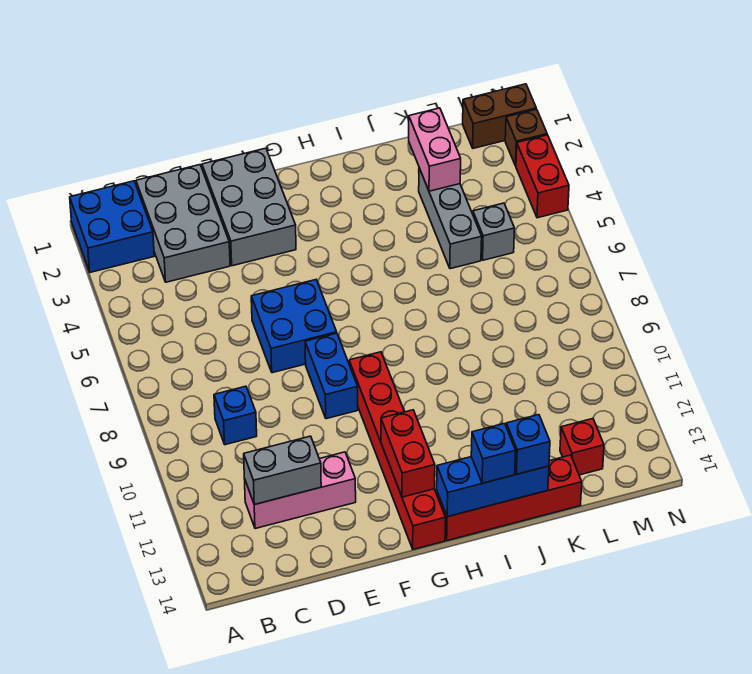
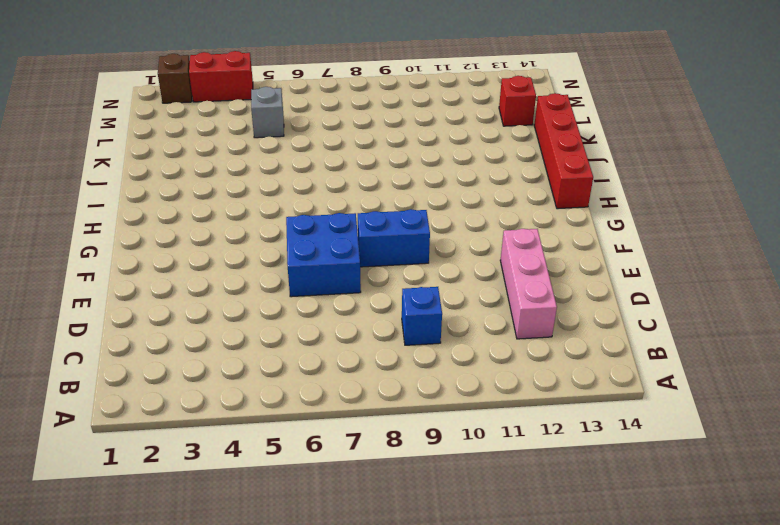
none -> blue brick A1:B2 level 1
none -> grey brick C1:D3 level 1
none -> grey brick E1:F3 level 1

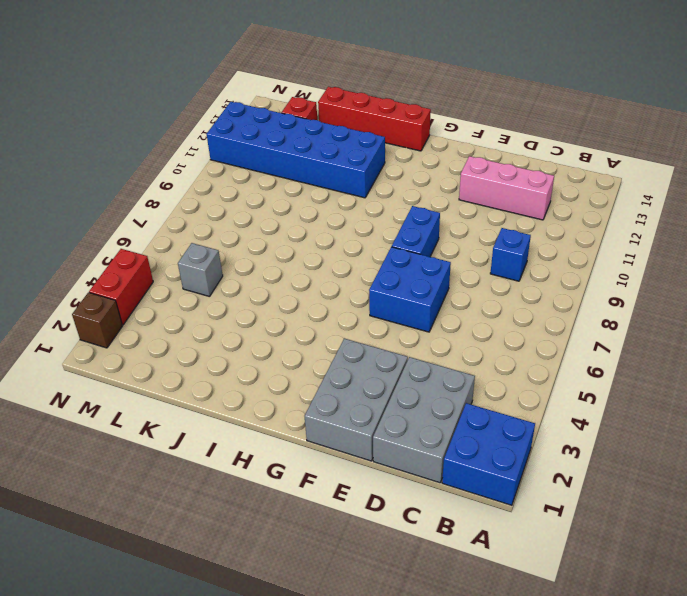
blue brick I11:N12 level 1 -> none
none -> red brick G9:G14 level 1
none -> grey brick K3:K5 level 1
none -> brown brick M1:N1 level 1

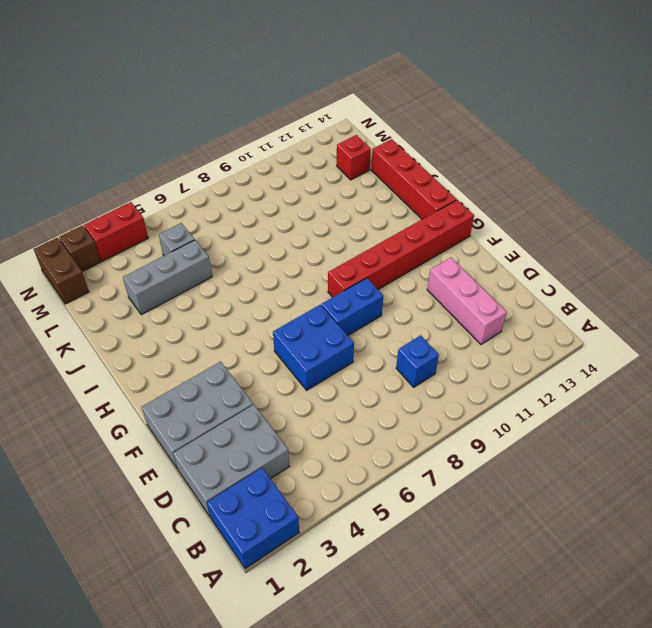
none -> grey brick C12:D12 level 2
none -> red brick G12:G13 level 2
none -> blue brick H14:J14 level 2

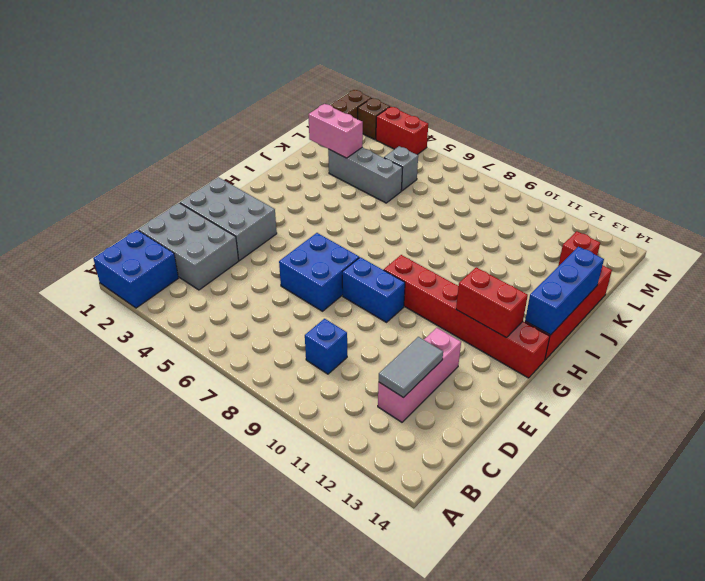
grey tile C12:D12 level 2 -> grey brick C12:D12 level 2
none -> blue brick I14 level 3
none -> blue brick J14 level 3

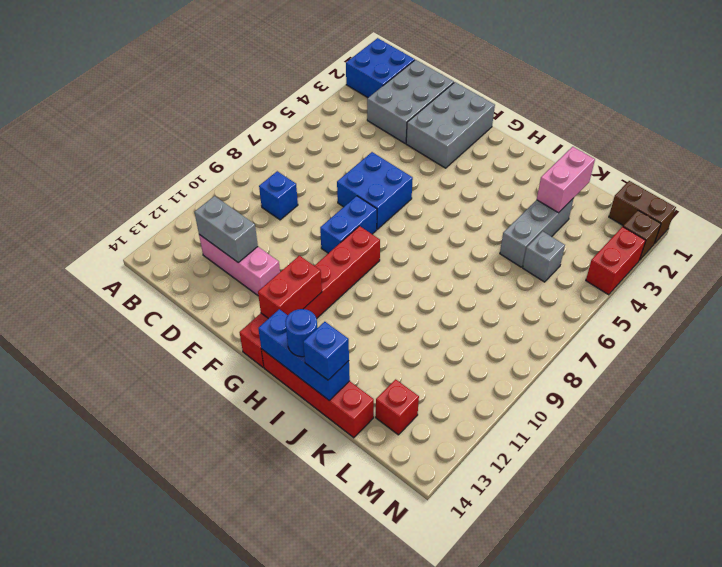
blue round brick I14 level 3 -> blue brick I14 level 3

